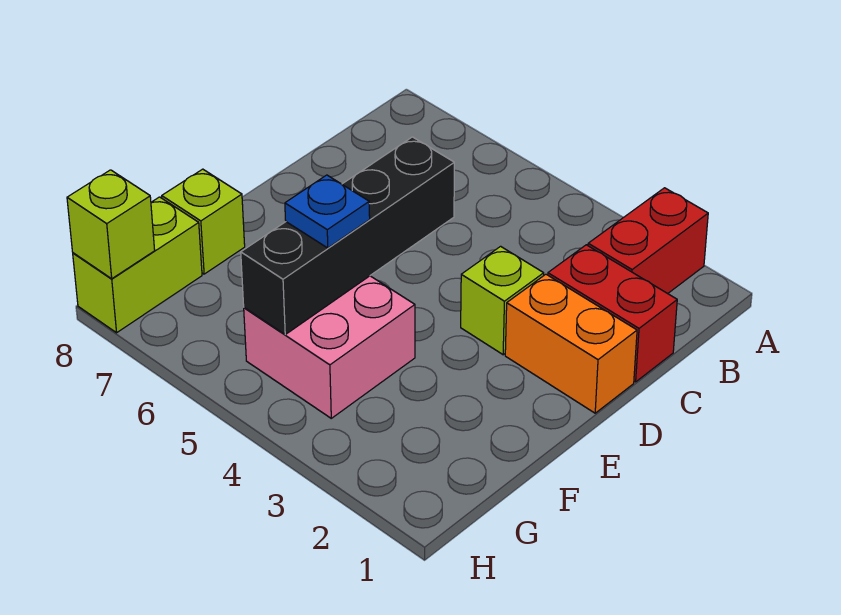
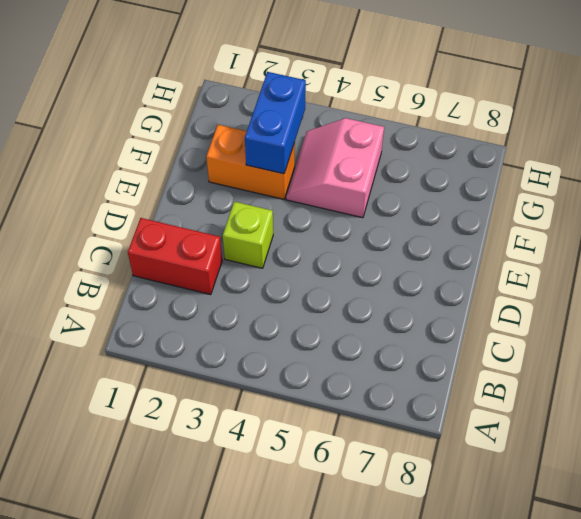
orange brick F2:F3 level 1 -> orange brick D1:D2 level 1
blue brick F3:G3 level 2 -> none
pink slope F4:G5 level 1 top 5 -> pink brick F4:G5 level 1
none -> red brick A2:B2 level 1
none -> lime brick F8 level 1

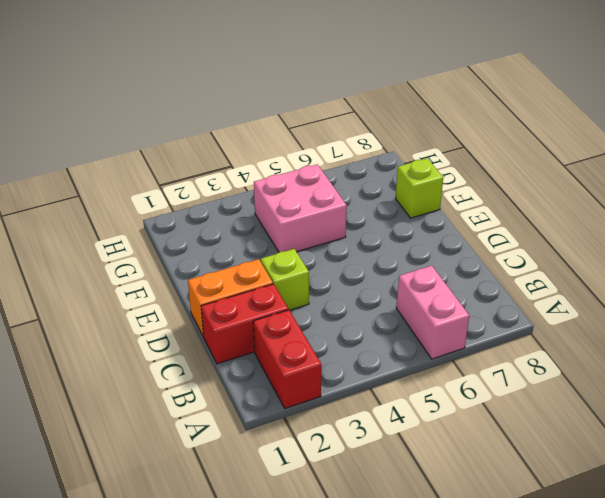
pink brick A6:B6 level 1 -> none
none -> lime brick G8:H8 level 1
none -> black brick D5:G5 level 2

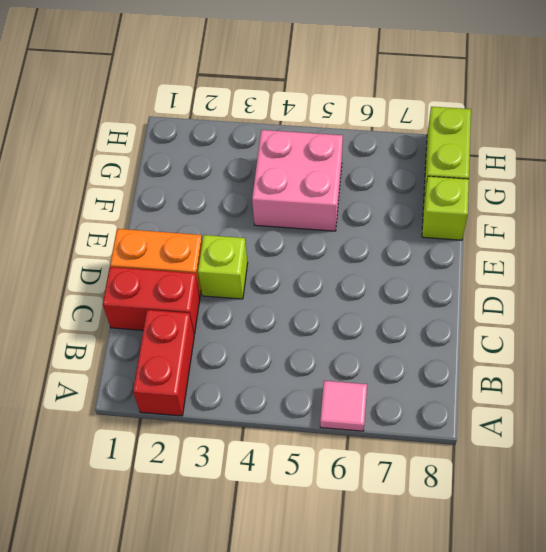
pink tile A6 level 1 -> none
none -> black brick D5:G5 level 2
none -> lime brick H8 level 2

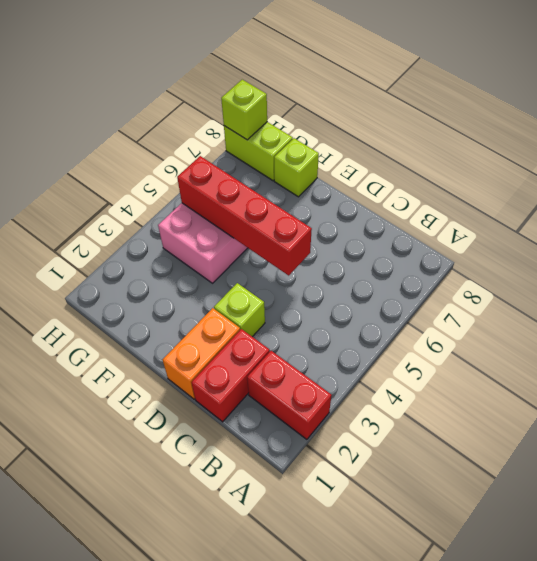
red brick D5:G5 level 2 -> black brick D5:G5 level 2
none -> blue plate F5 level 3

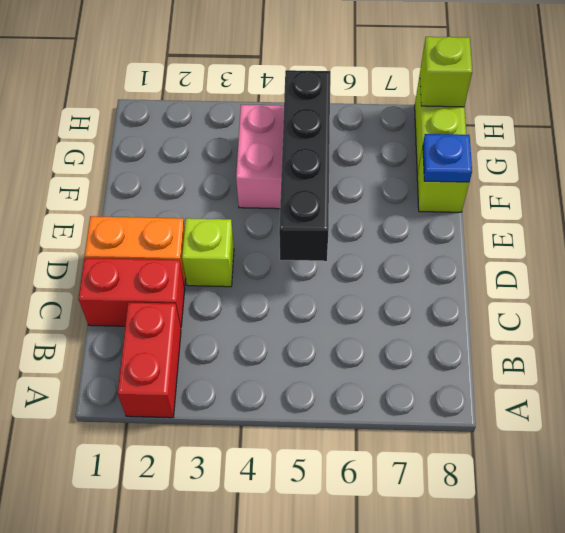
blue plate F8 level 2 -> blue plate F5 level 3

